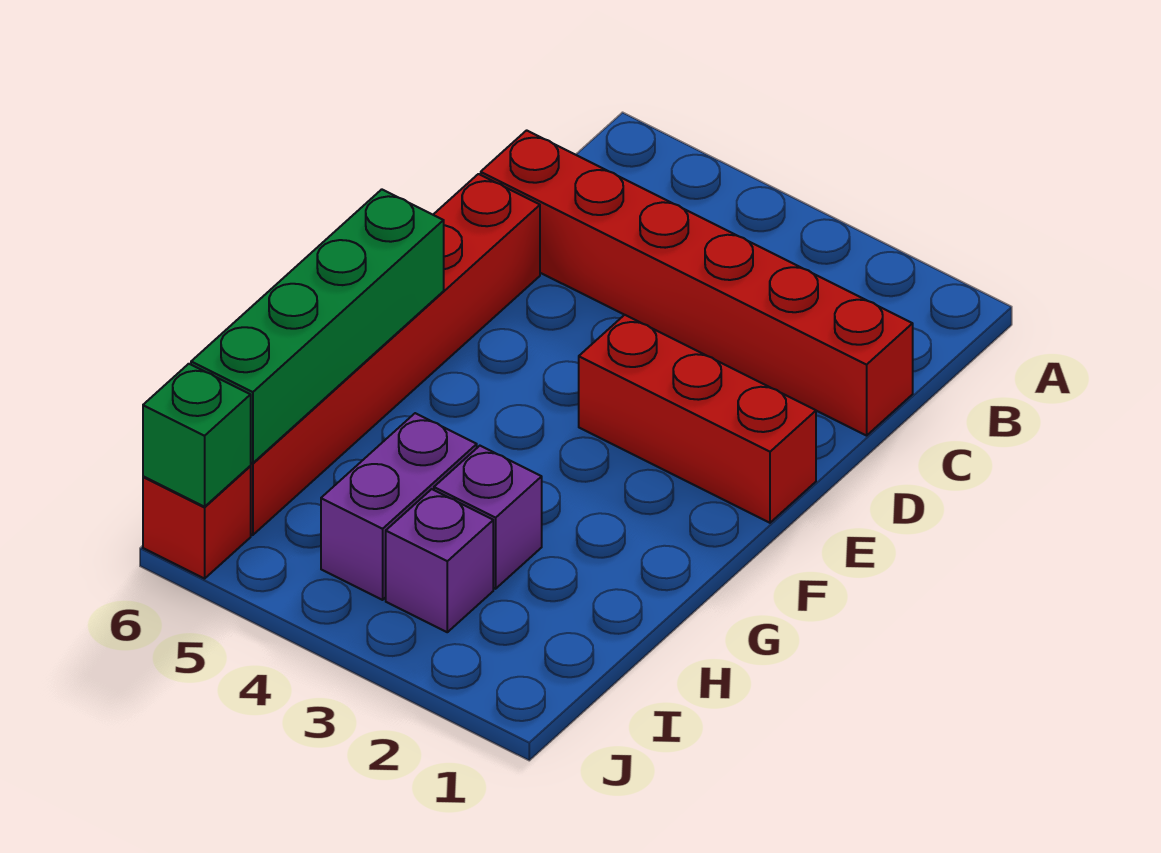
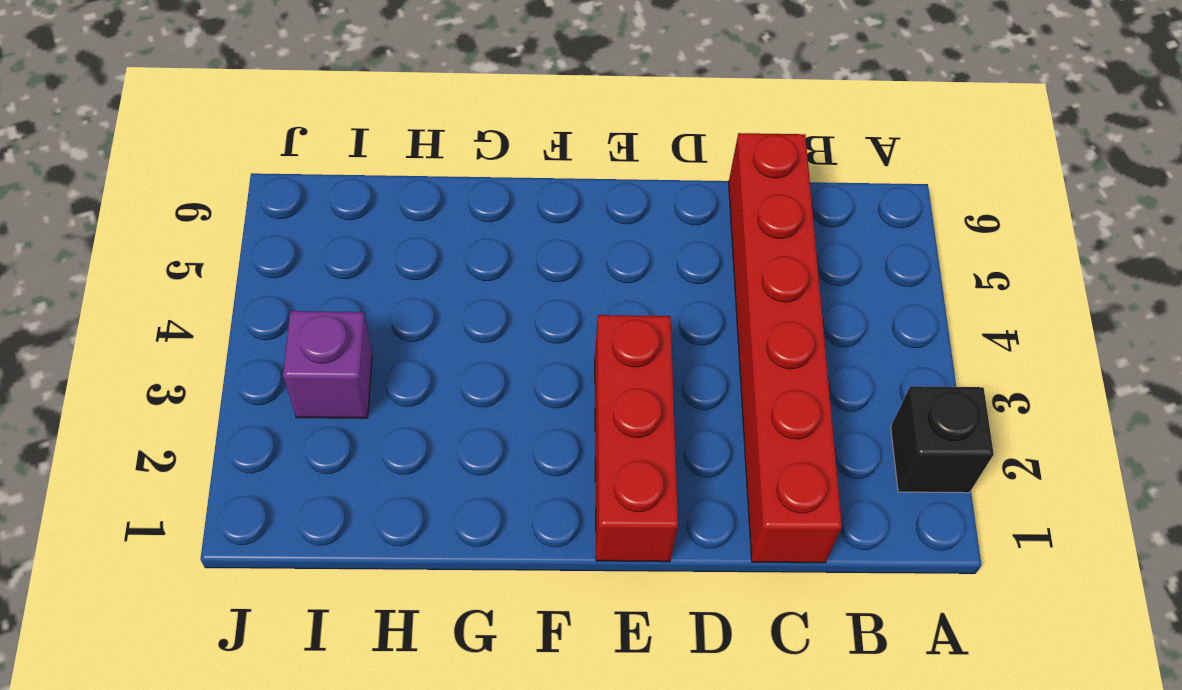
black brick A2 level 1 -> none
none -> red brick D6:I6 level 1
none -> purple brick H3 level 1

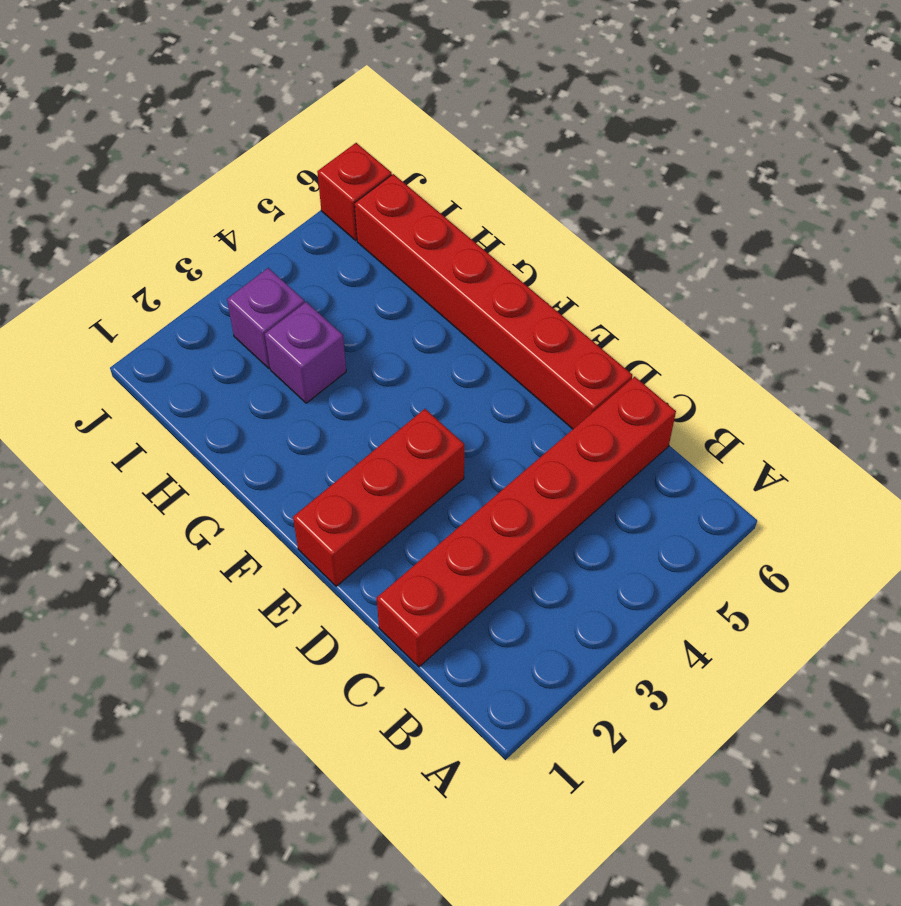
none -> purple brick H4:I4 level 1
none -> green brick F6:I6 level 2

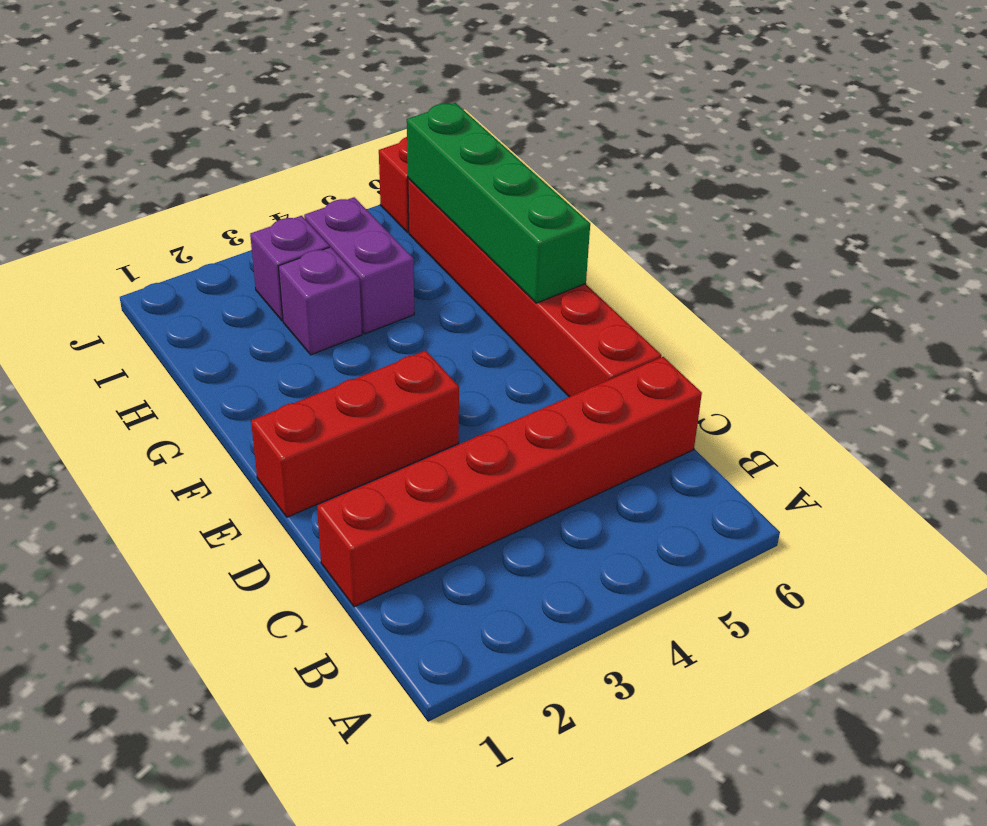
none -> green brick J6 level 2

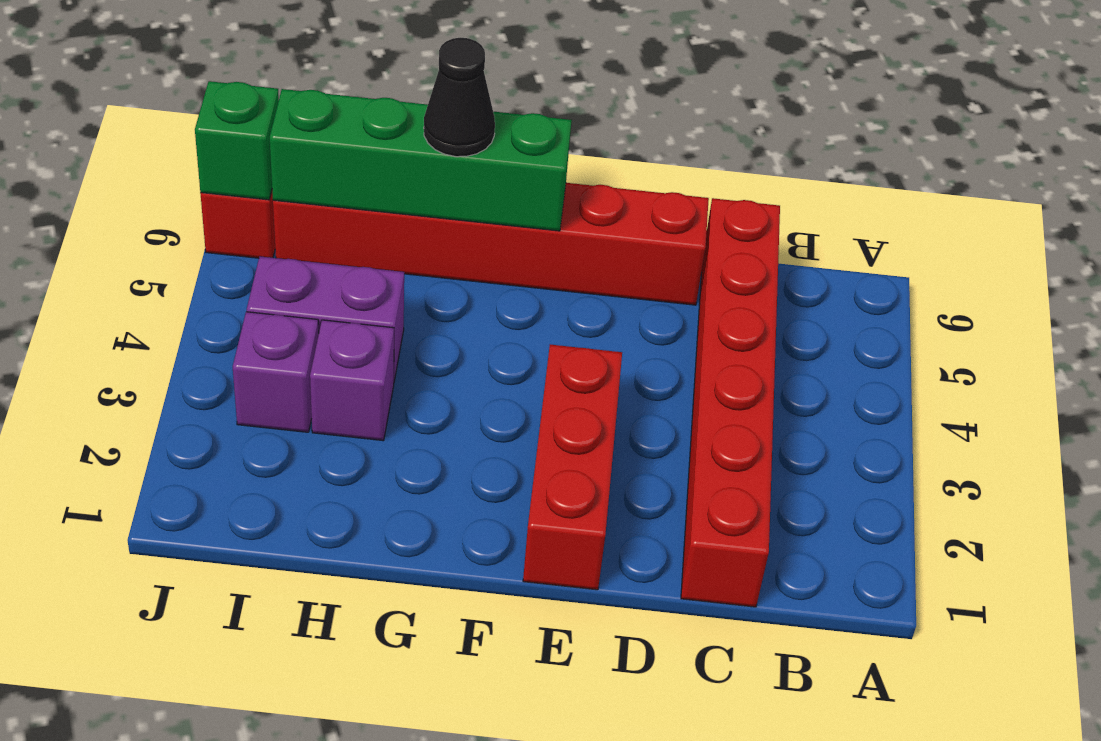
black cone G6 level 3 -> none

